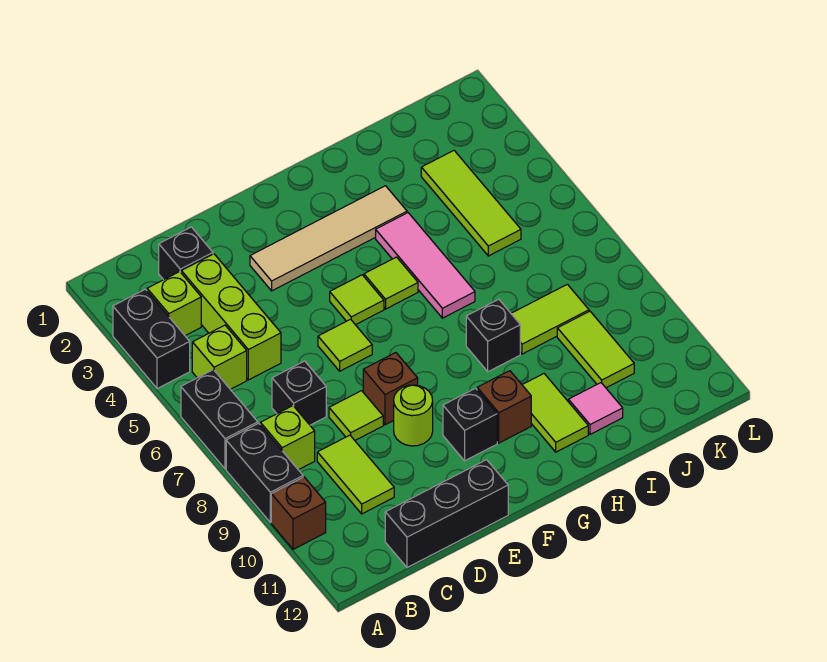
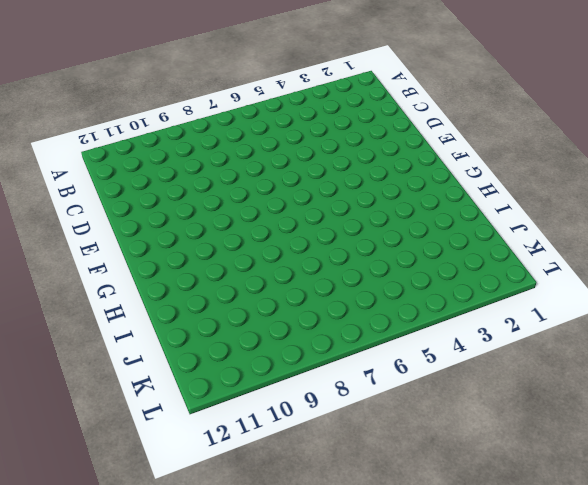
none -> black brick A3:A4 level 1
none -> black brick A6:A7 level 1
none -> black brick A8:A9 level 1

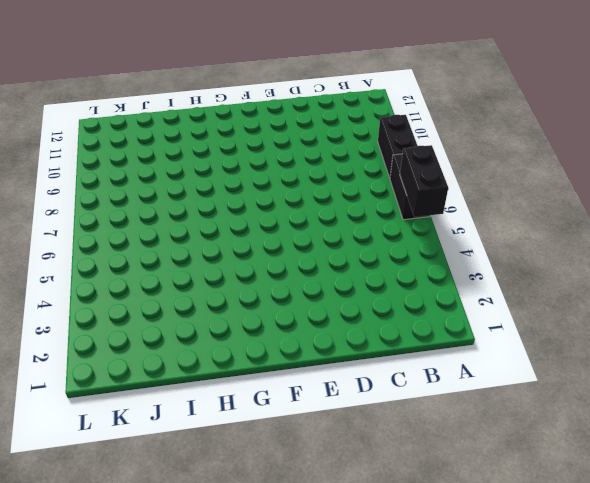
black brick A5:A6 level 2 -> black brick A3:A4 level 1
none -> brown brick A10 level 1
none -> lime brick B3 level 1
none -> lime brick B5 level 1

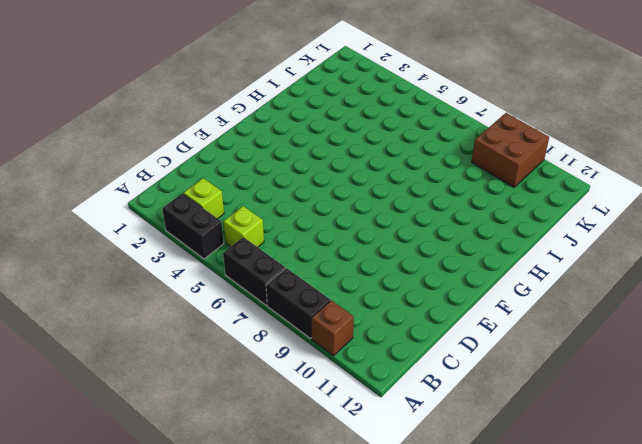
brown brick K9:L10 level 1 -> none
none -> lime brick B8 level 1
none -> black brick C2 level 1
none -> lime brick C3:C5 level 1

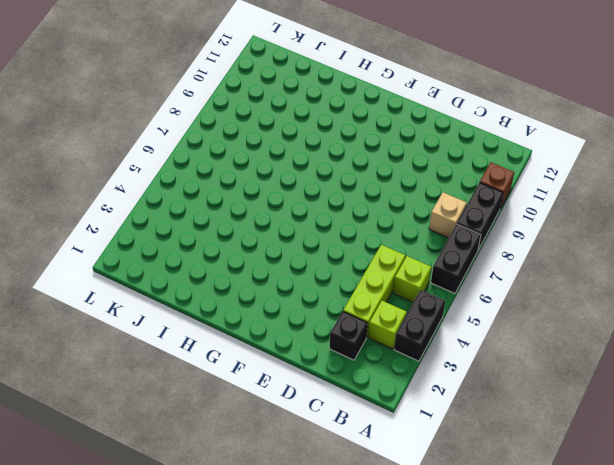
tan brick B8 level 1 -> lime brick B8 level 1
none -> black brick C7 level 1
none -> lime tile C9:C10 level 1
none -> black brick C12:E12 level 1

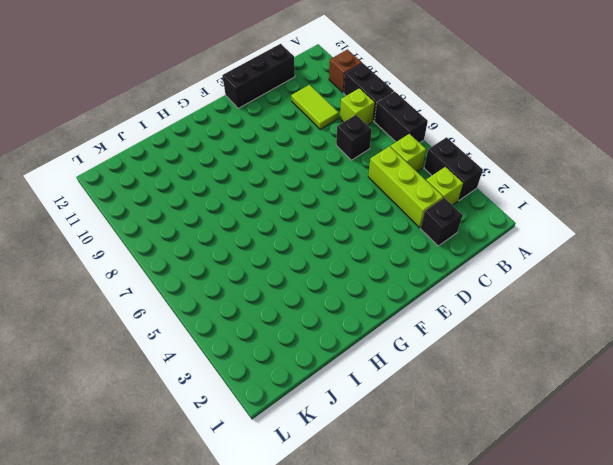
none -> lime tile D8 level 1
none -> tan tile E3:H3 level 1
none -> lime tile E6 level 1

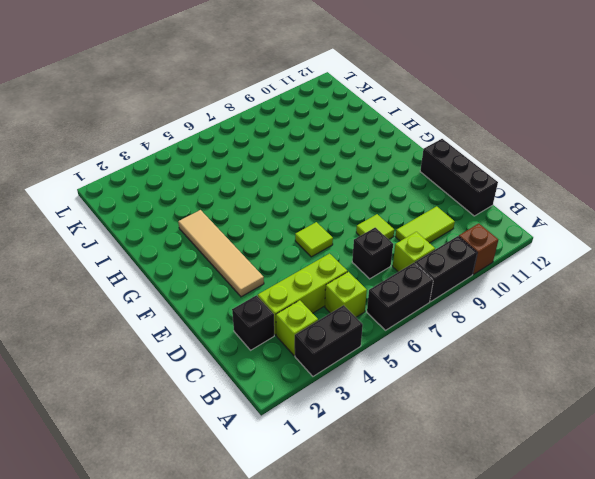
none -> brown brick E8 level 1
none -> lime round brick E9 level 1
none -> lime tile F5 level 1

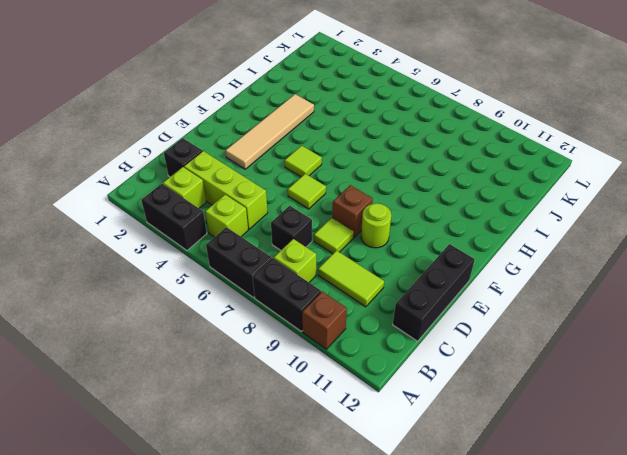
none -> black brick F10 level 1
none -> lime tile G5 level 1
none -> brown brick G10 level 1

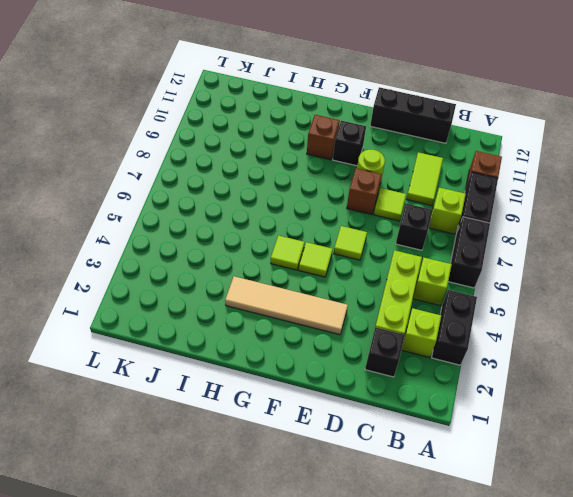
none -> pink tile H4:H6 level 1
none -> black brick H8 level 1
none -> lime tile H10:H11 level 1

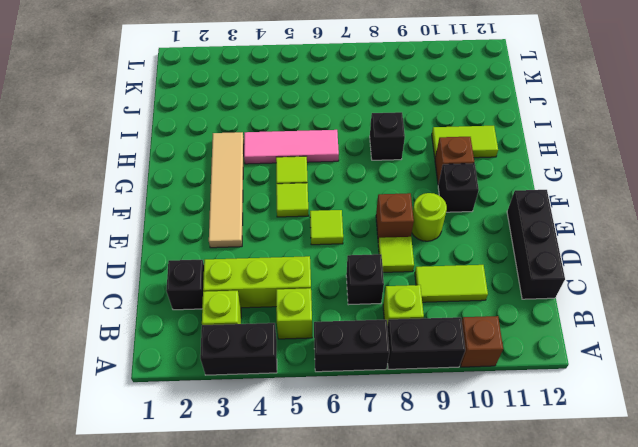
none -> lime tile I8:J8 level 1
none -> pink tile I11 level 1
none -> lime tile J3:J5 level 1

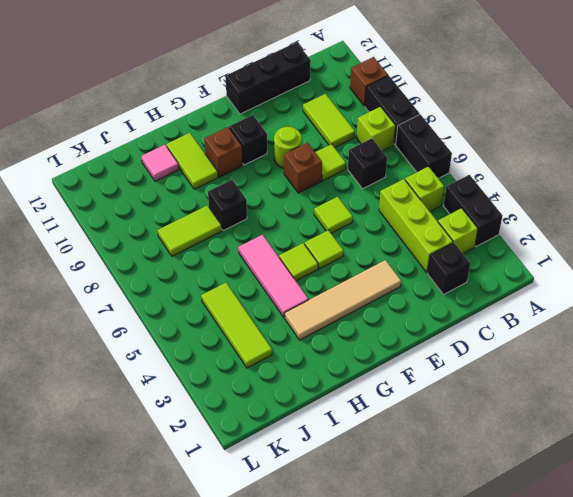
none -> lime tile J9:J10 level 1

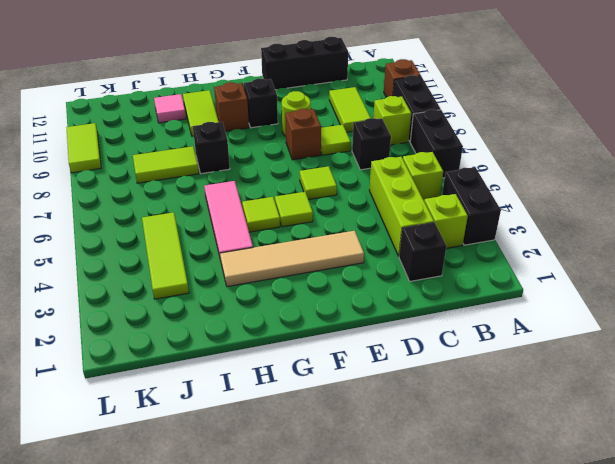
lime tile L9:L10 level 1 -> lime tile J9:J10 level 1

